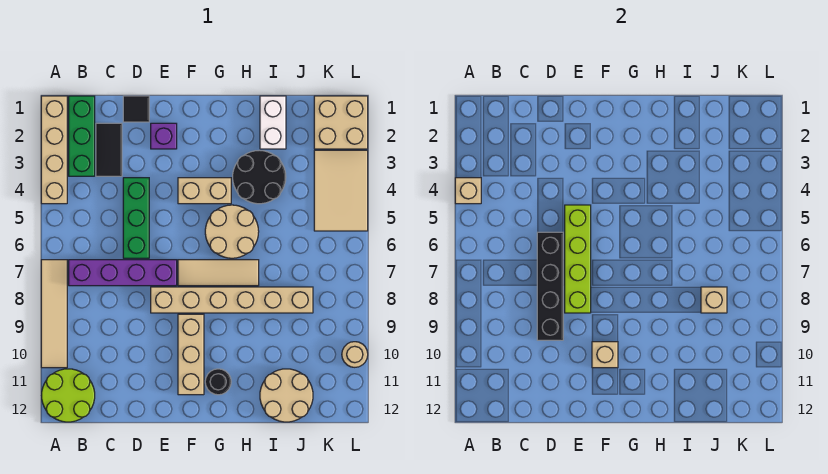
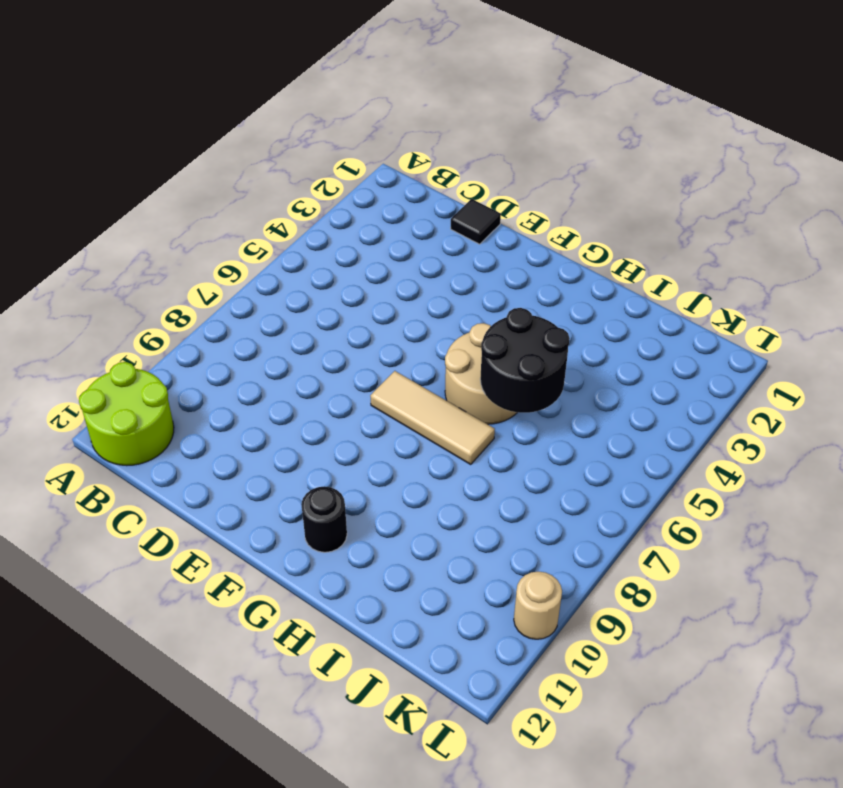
black round brick H5:I6 level 2 -> black round brick H3:I4 level 1
none -> tan brick A1:A4 level 1
none -> tan tile A7:A10 level 1
none -> green brick B1:B3 level 1

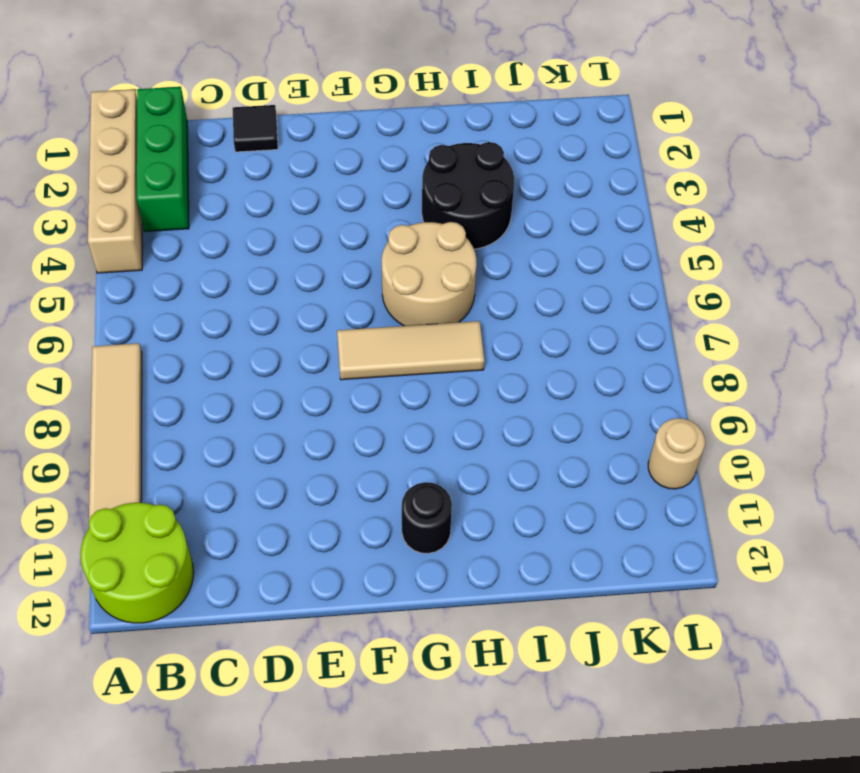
none -> purple brick B7:E7 level 1
none -> black tile C2:C3 level 1
none -> green brick D4:D6 level 1

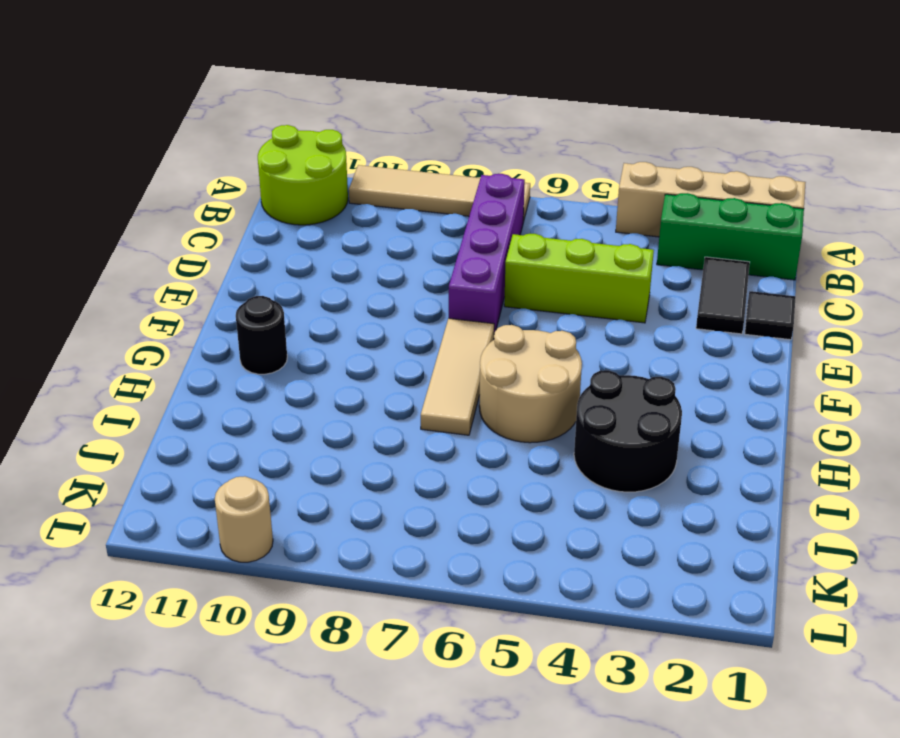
black tile C2:D2 level 1 -> black tile C2:C3 level 1
lime brick D4:D6 level 1 -> green brick D4:D6 level 1
none -> purple brick E2 level 1
none -> tan brick E8:J8 level 1
none -> tan brick F4:G4 level 1

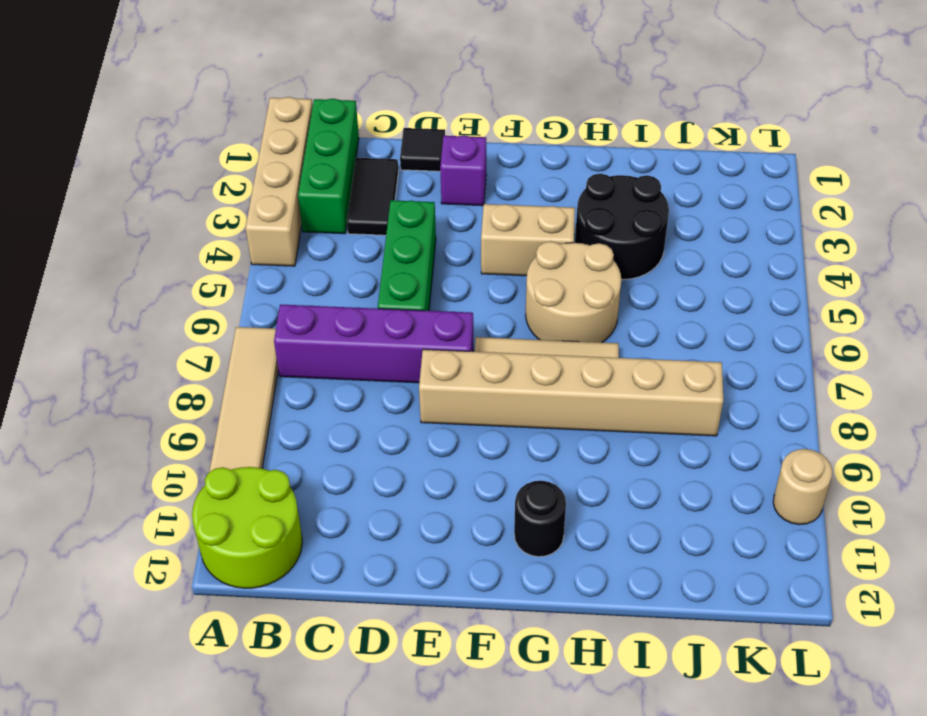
none -> tan brick F9:F11 level 1
none -> white brick I1:I2 level 1
none -> tan round brick I11:J12 level 1

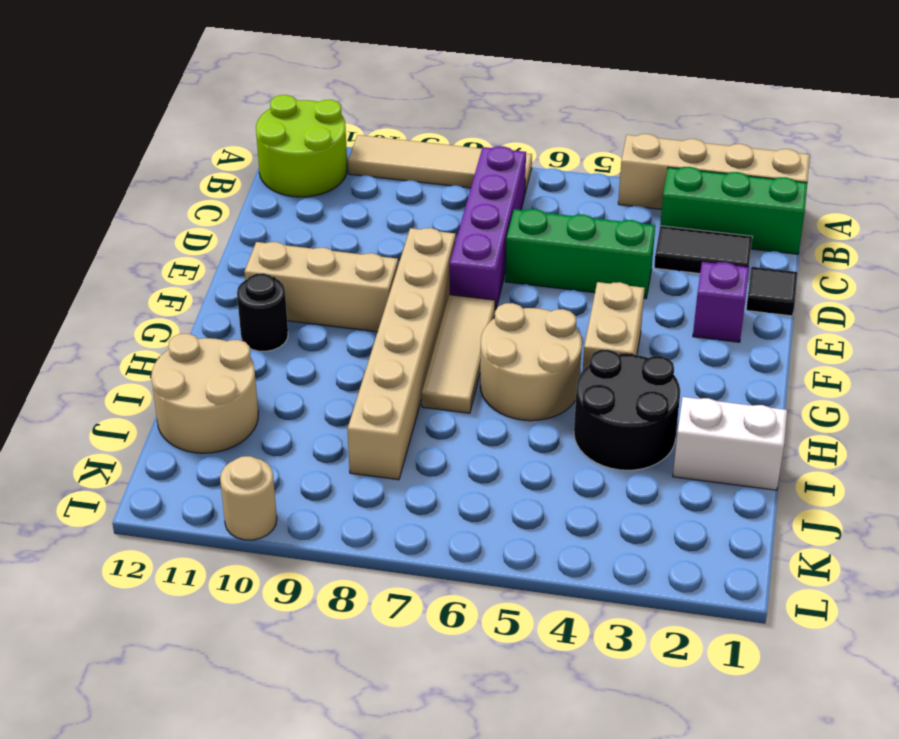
none -> tan brick K1:L2 level 1
none -> tan tile K3:L5 level 1
none -> tan brick A4 level 2

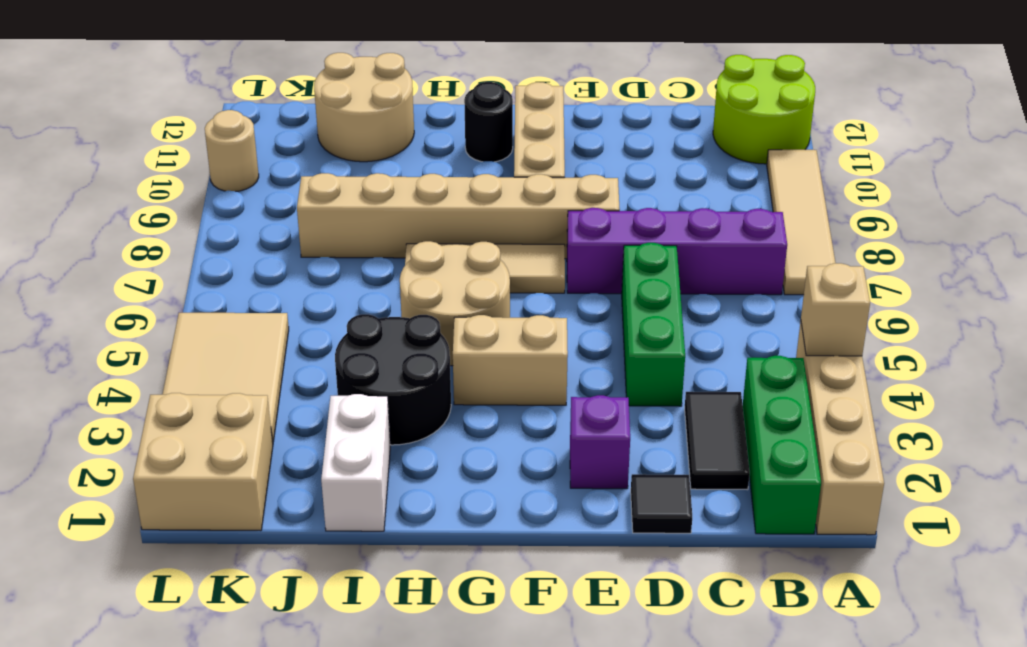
none -> black brick D6:D9 level 2
none -> lime brick E5:E8 level 2
none -> tan brick F10 level 2

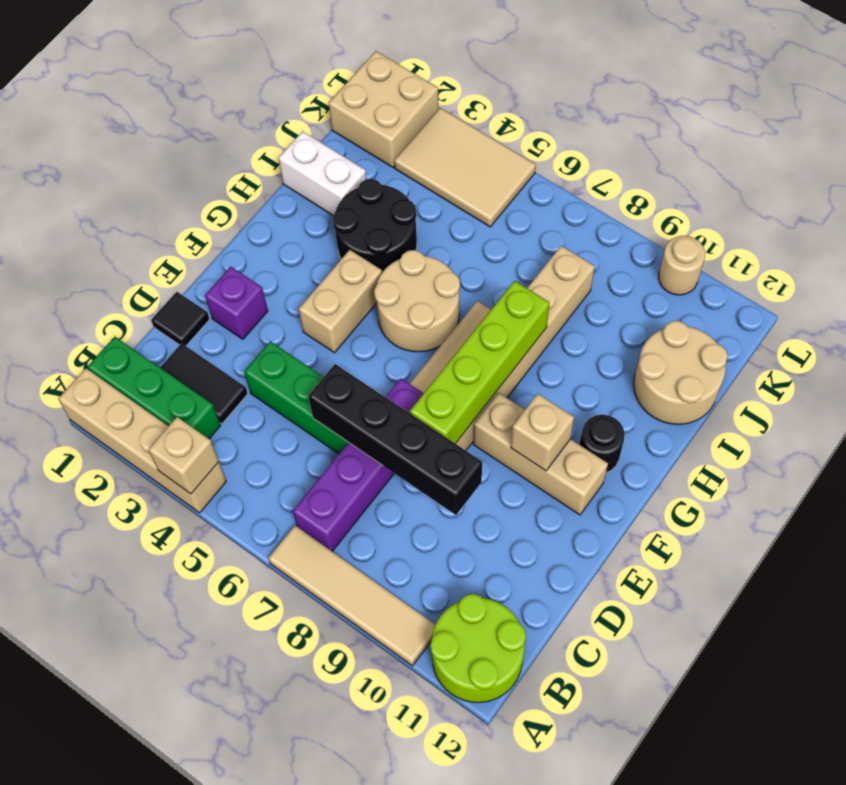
lime brick E8:H8 level 2 -> lime brick E5:E8 level 2
none -> tan brick J8 level 2

